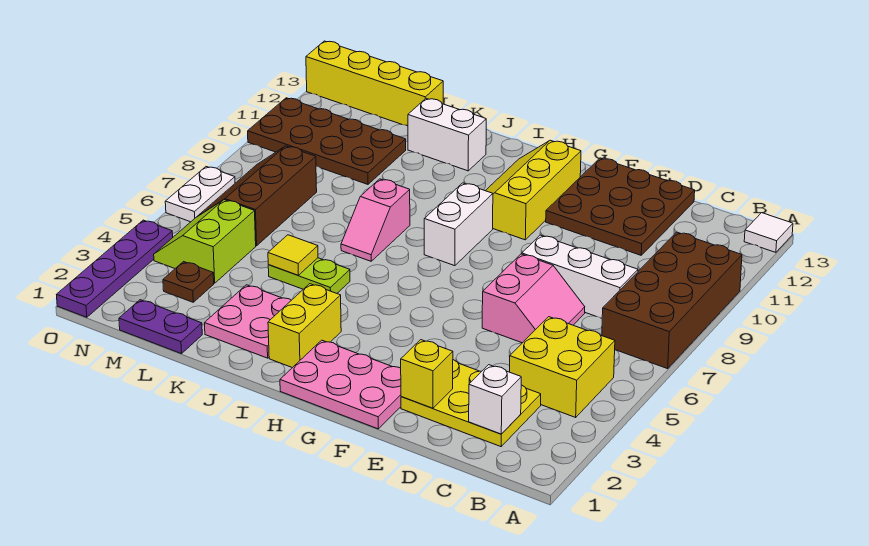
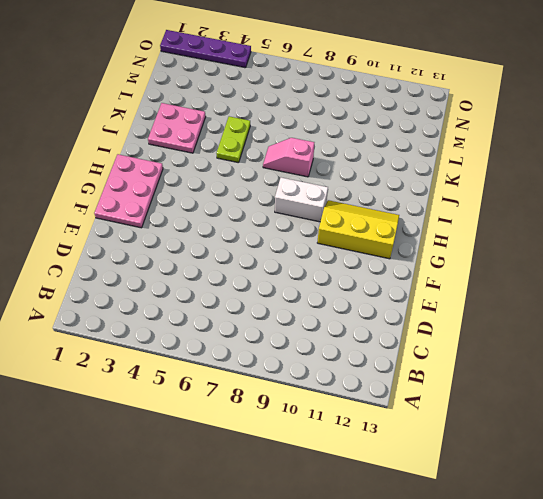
none -> brown brick A7:B10 level 1
none -> white tile A13 level 1
none -> yellow brick B4:C5 level 1

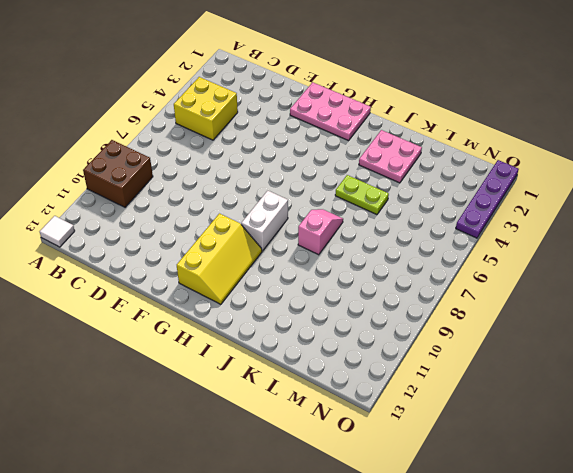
brown brick A9:B10 level 1 -> brown brick A7:B10 level 1
none -> yellow plate C2:E3 level 1
none -> white brick C8:E8 level 1
none -> pink slope D6:E7 level 1 top E

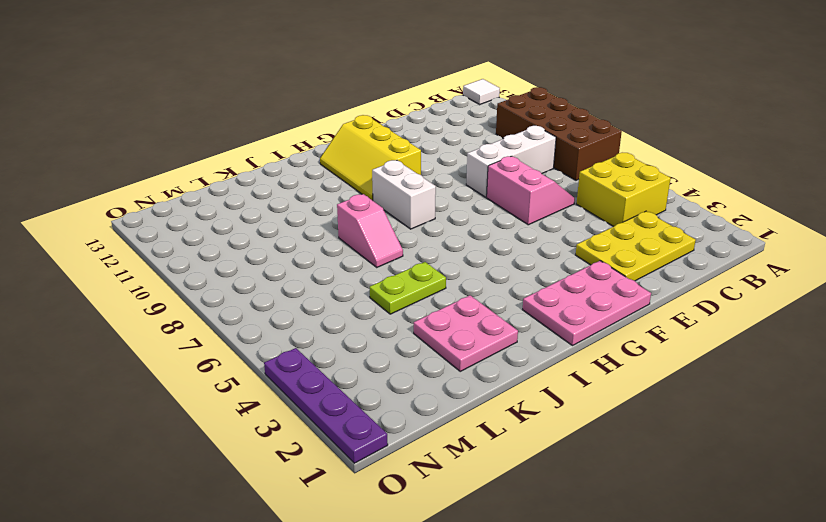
none -> brown plate D11:F13 level 1
none -> yellow brick I2:I3 level 1
none -> white brick J12:K12 level 1

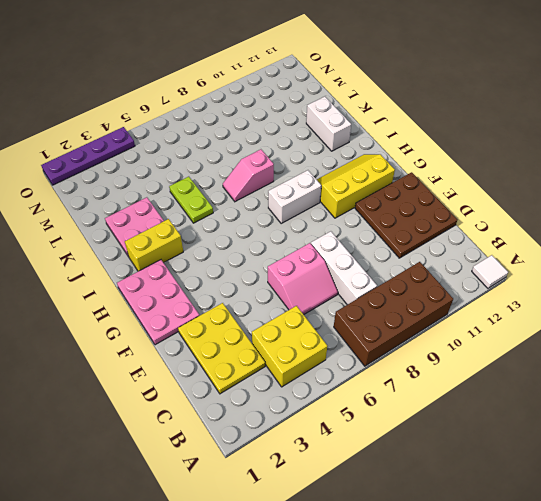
none -> purple plate L1:M1 level 1
none -> brown plate L10:O11 level 1
none -> yellow brick L13:O13 level 1

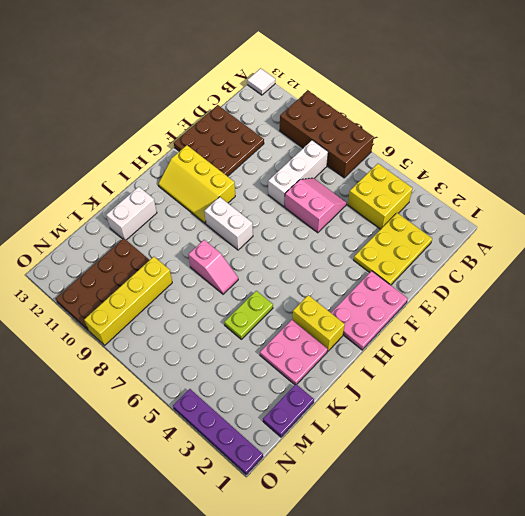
yellow brick L9:O9 level 1 -> yellow brick L13:O13 level 1
none -> brown plate M3 level 1
none -> lime slope M4:N5 level 1 top M
none -> brown slope M6:N8 level 1 top M

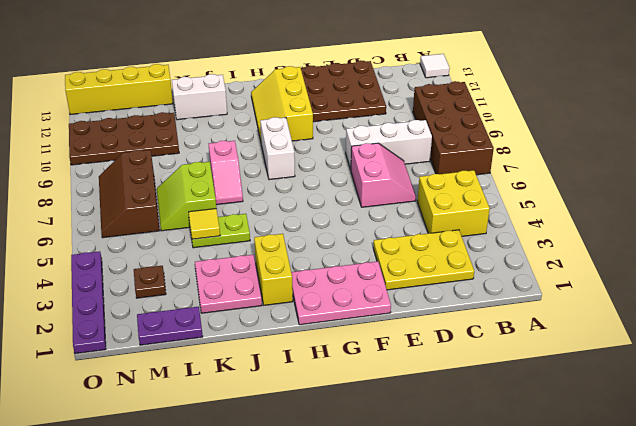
lime slope K6:L7 level 1 top K -> lime slope M4:N5 level 1 top M
none -> white plate O6:O7 level 1
none -> white brick C2 level 2
none -> yellow brick E2 level 2

